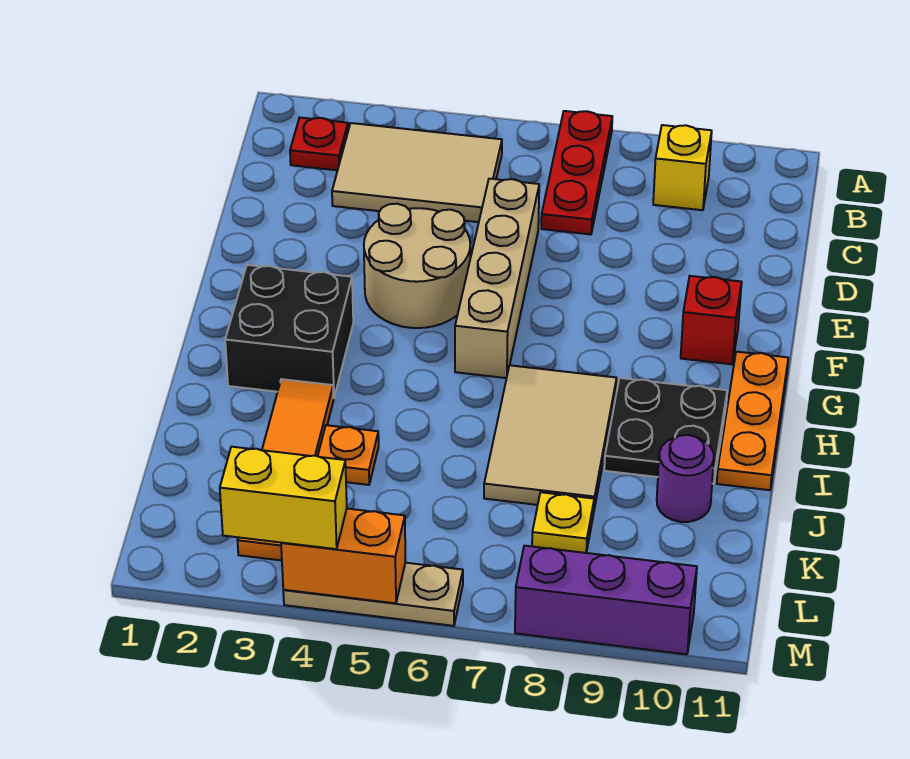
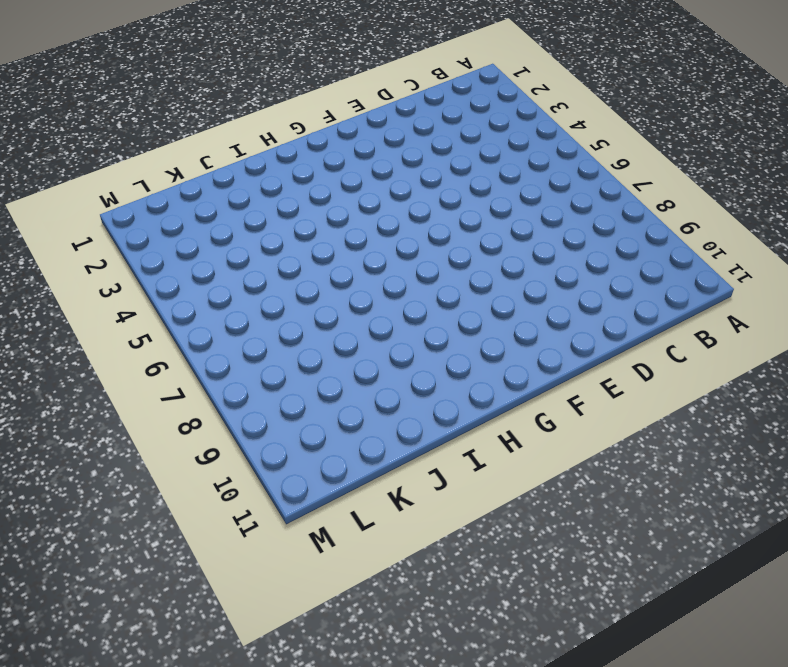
none -> red plate A7:C7 level 1
none -> red plate B2 level 1
none -> tan tile B3:C5 level 1

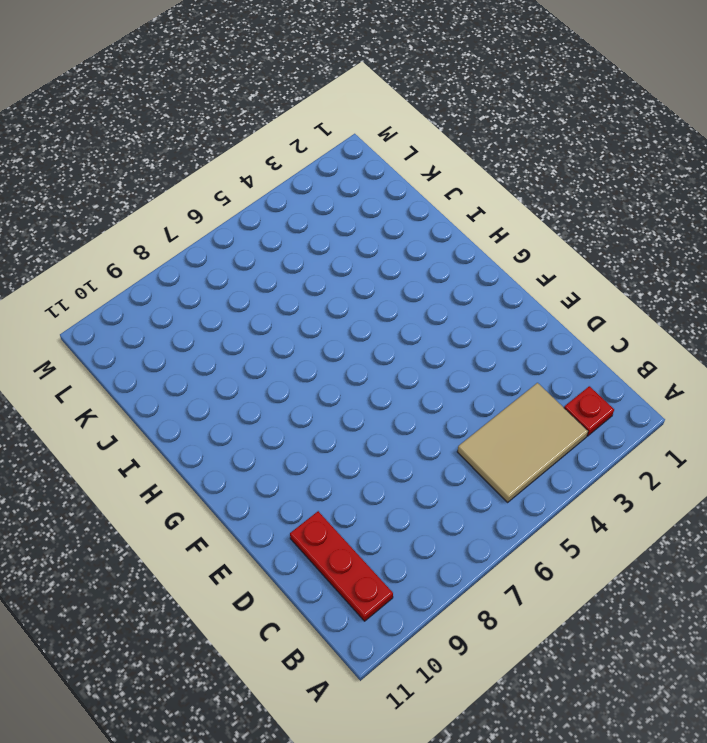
red plate B10:D10 level 1 -> red plate A7:C7 level 1
none -> yellow brick B9 level 1
none -> tan brick D6:G6 level 1
none -> tan round brick E4:F5 level 1

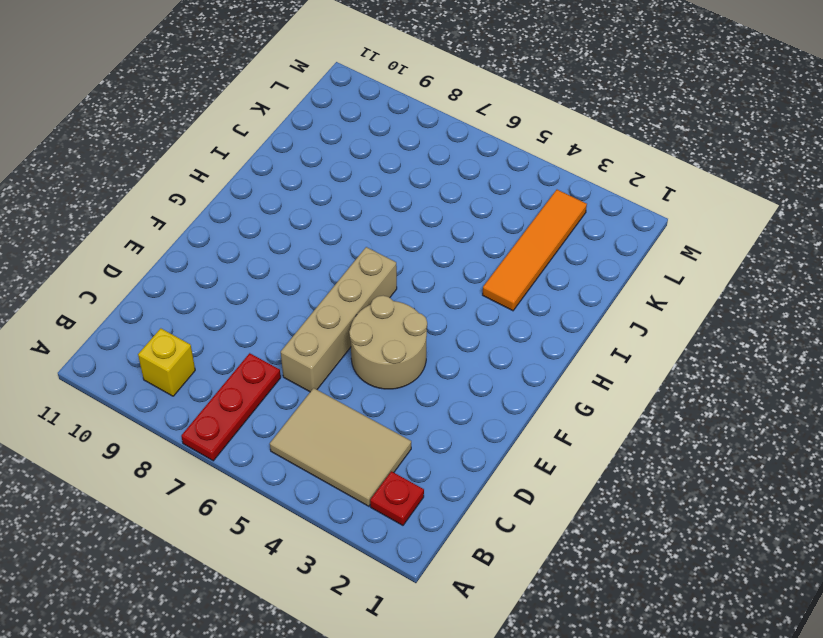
none -> red brick F10 level 1
none -> black brick G2:H3 level 1
none -> orange plate G11:I11 level 1

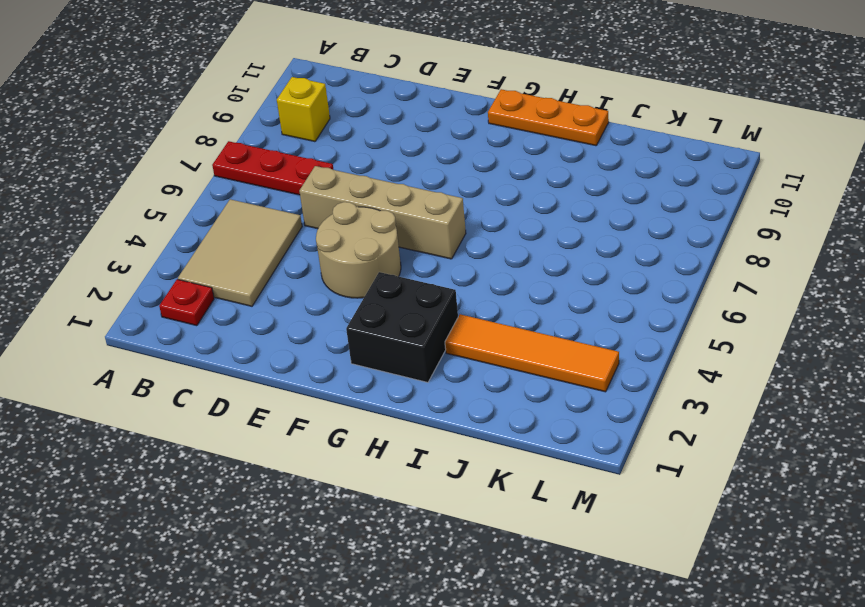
none -> red brick F10 level 1
none -> tan tile H7:J8 level 1
none -> black plate H9:I10 level 1

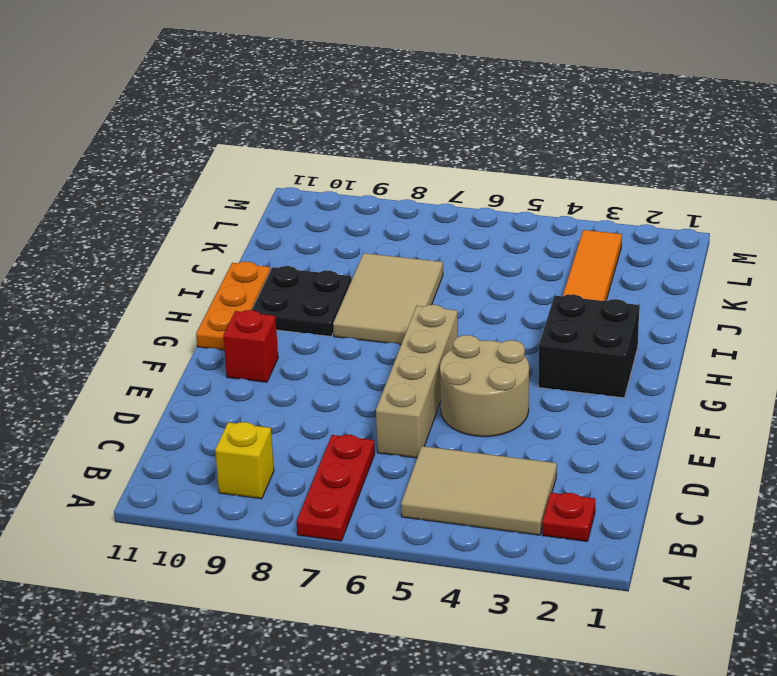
none -> orange plate J4 level 1
none -> purple round brick J10 level 1
none -> yellow plate K8 level 1

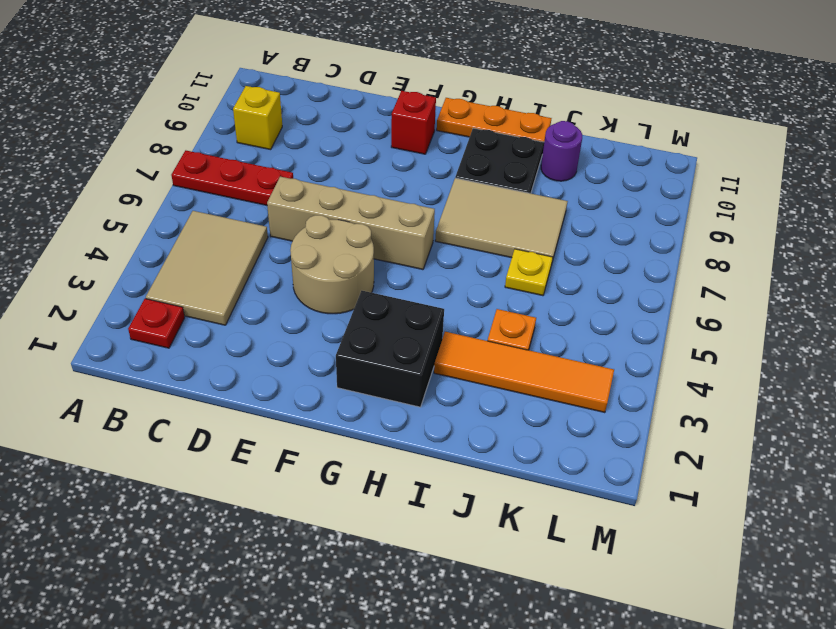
yellow plate J6 level 1 -> yellow plate K8 level 1
none -> tan plate M4:M6 level 1
none -> purple brick M8:M10 level 1
none -> orange brick M4:M5 level 2

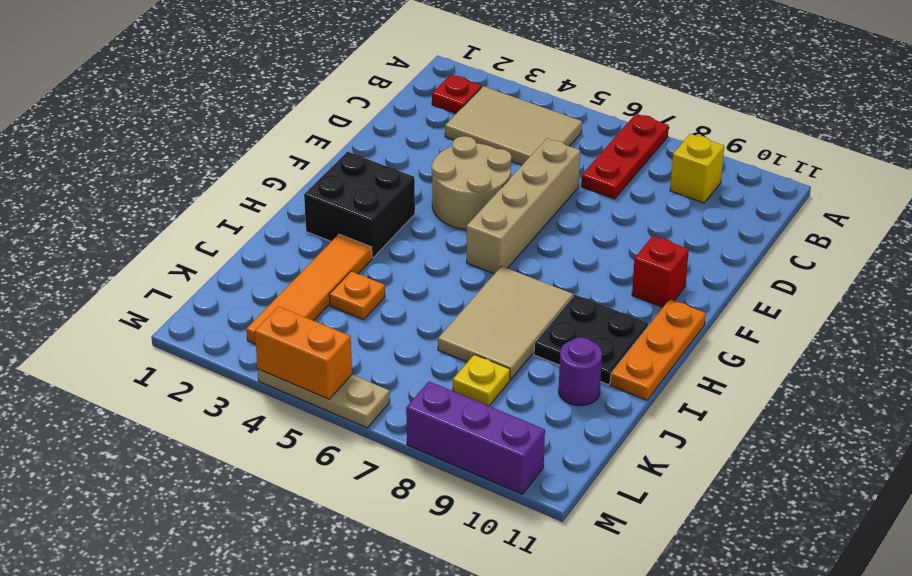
none -> yellow brick M3:M4 level 3

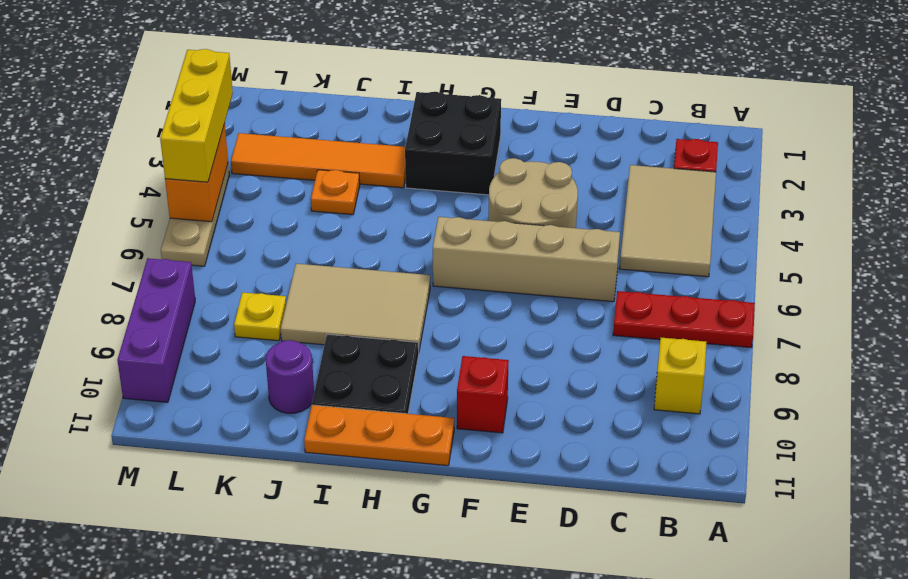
yellow brick M3:M5 level 3 -> yellow brick M3:M4 level 3

